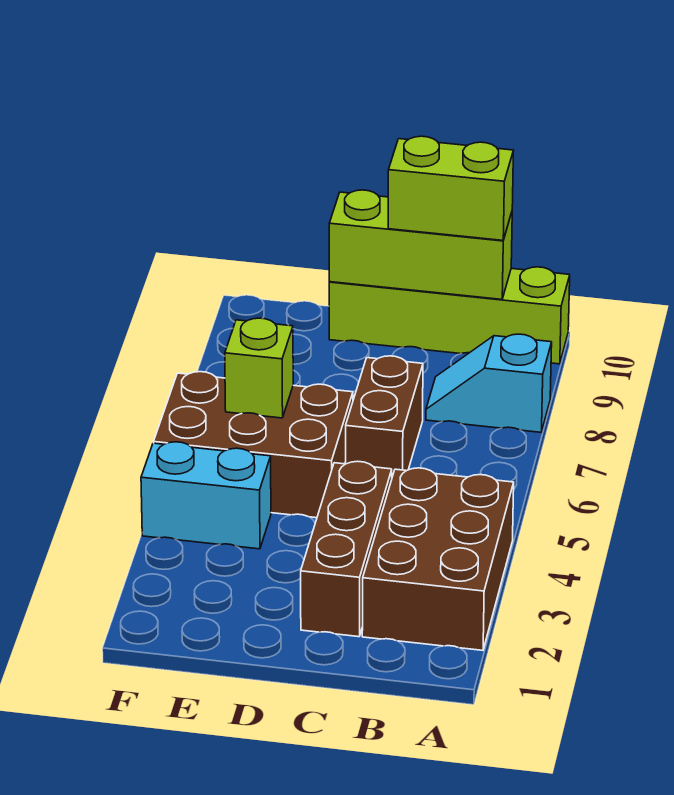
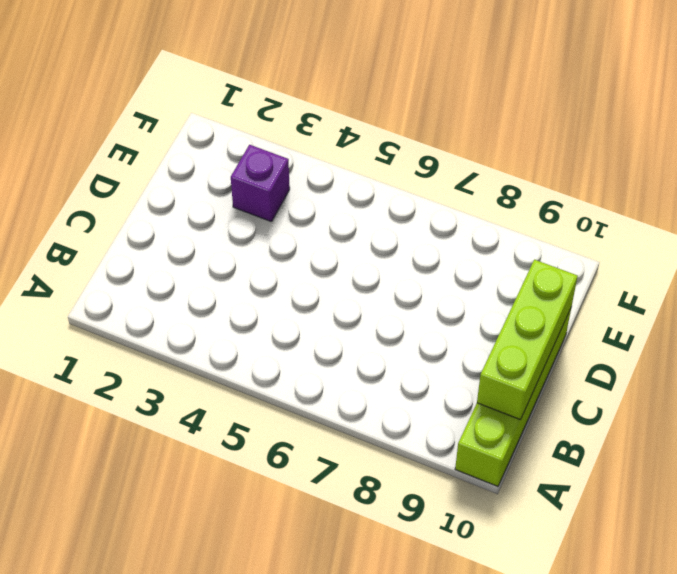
purple brick E3 level 1 -> none
none -> brown brick A2:B4 level 1
none -> cyan slope A8:B8 level 1 top A

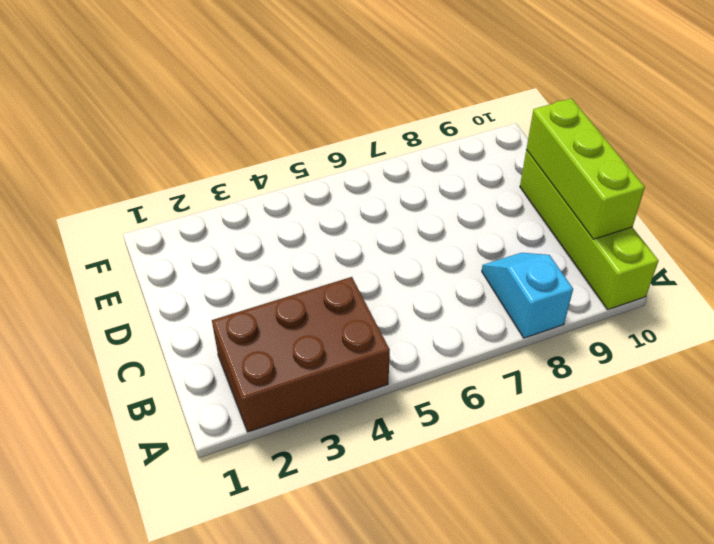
none -> brown brick C2:C4 level 1
none -> brown brick C6:C7 level 1

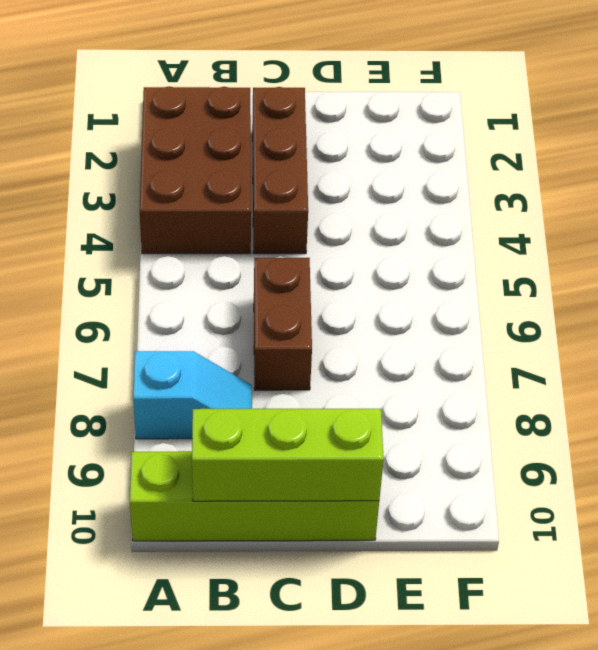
none -> brown brick D5:F6 level 1
none -> cyan brick E4:F4 level 1

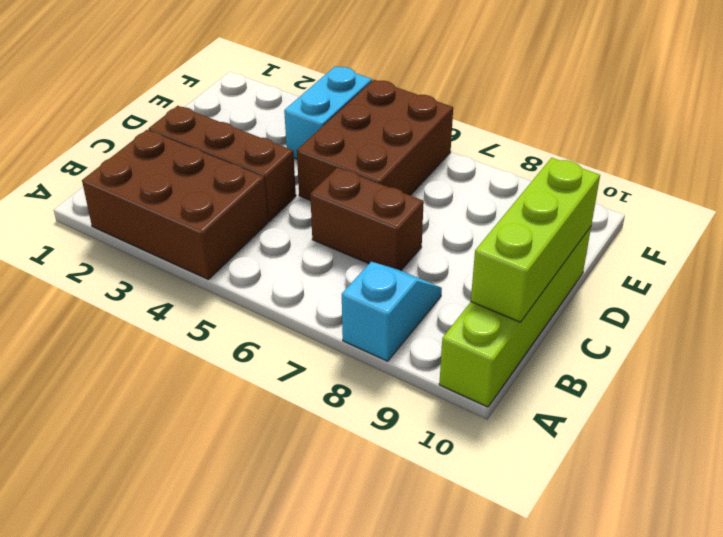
none -> lime brick E6 level 2
none -> lime brick B10:C10 level 3

